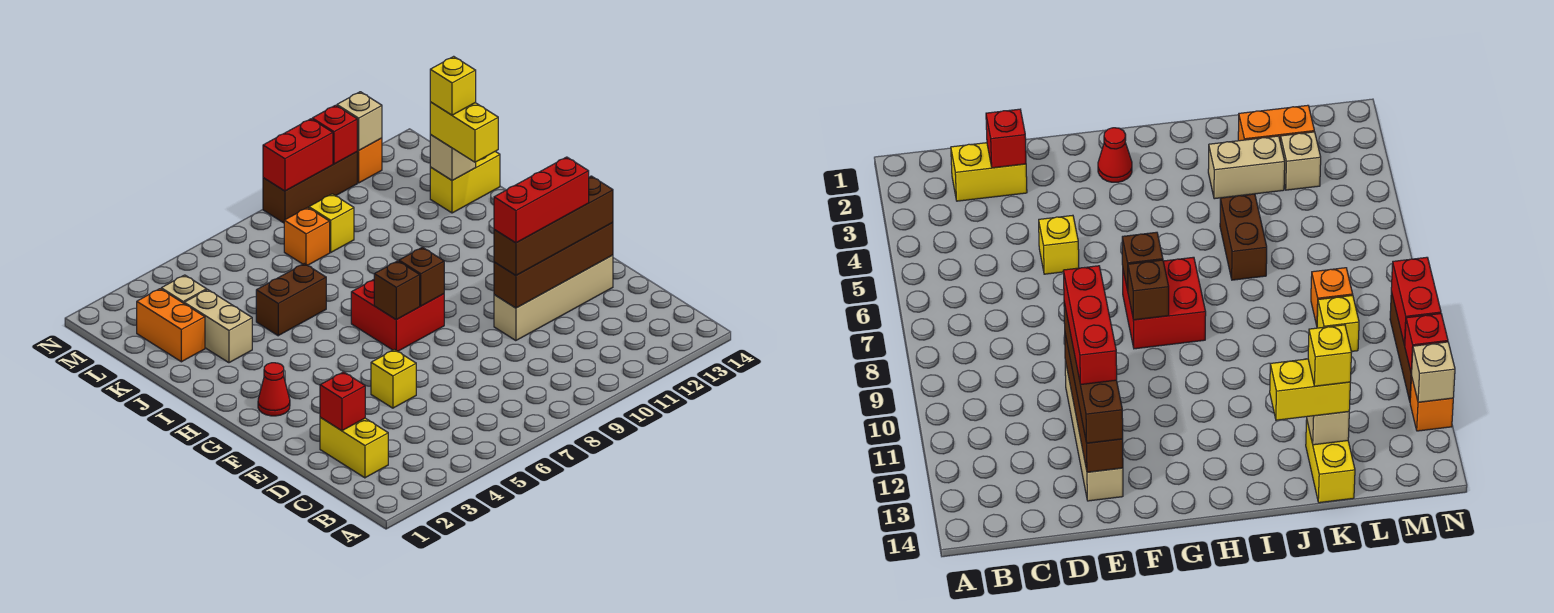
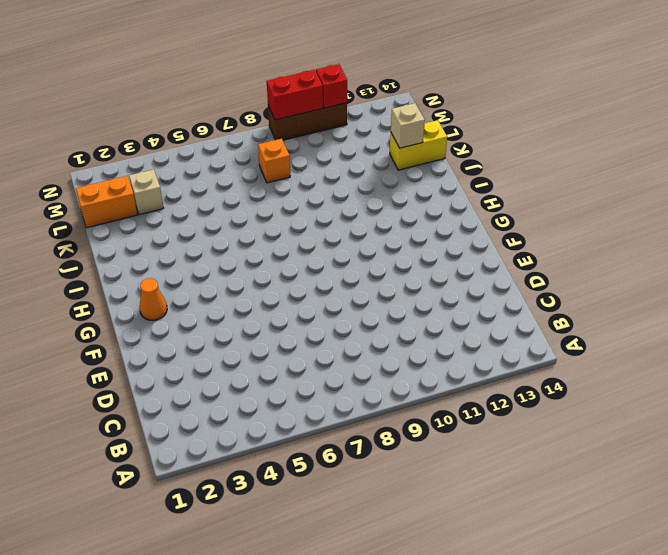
orange cone G2 level 1 -> red cone G2 level 1
orange brick L1:L2 level 1 -> orange brick K2:L2 level 1
none -> yellow brick C2:D2 level 1
none -> yellow brick E5 level 1
none -> tan brick E10:E13 level 1

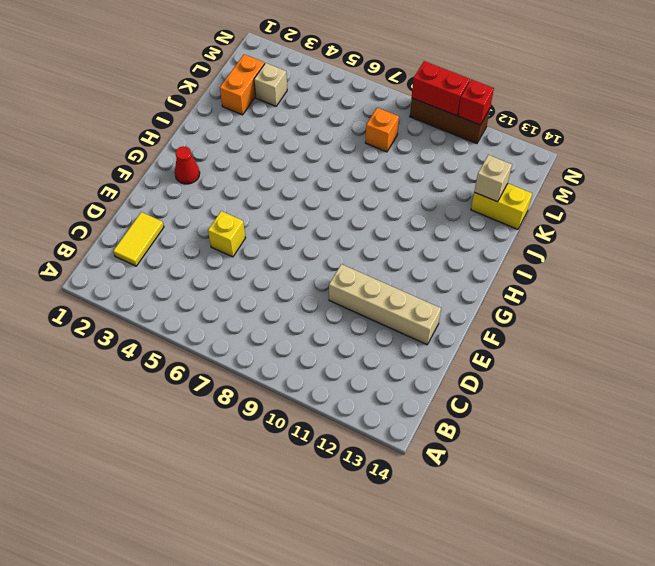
yellow tile C2:D2 level 1 -> yellow brick C2:D2 level 1
none -> red brick G7:H8 level 1
none -> tan brick J3:K3 level 1
none -> brown brick J5:J6 level 1

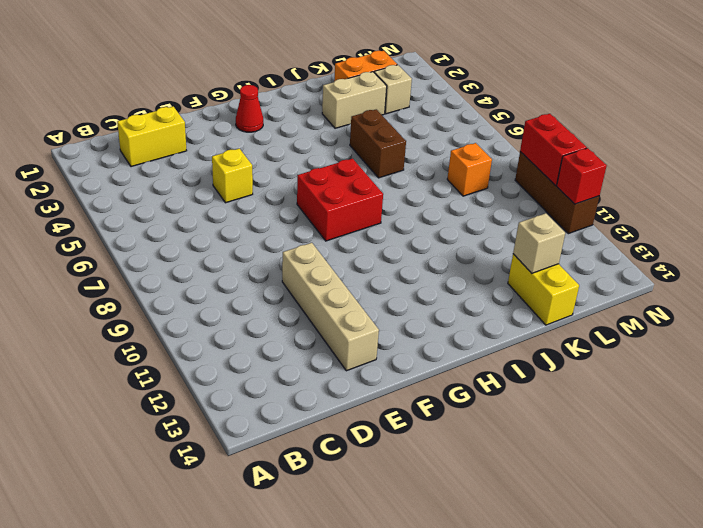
none -> yellow brick L9 level 1
none -> orange brick N12 level 1
none -> red brick D2 level 2

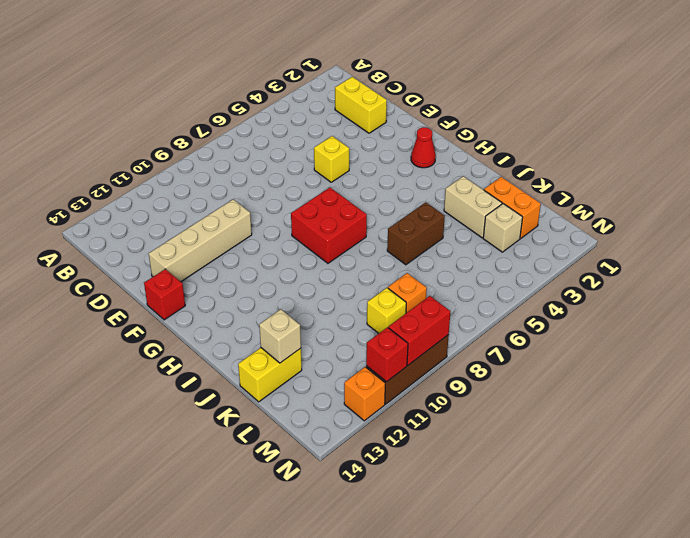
red brick F14 level 1 -> red brick D2 level 2
none -> brown brick E10:E13 level 2
none -> brown brick G7 level 2
none -> brown brick G8 level 2

